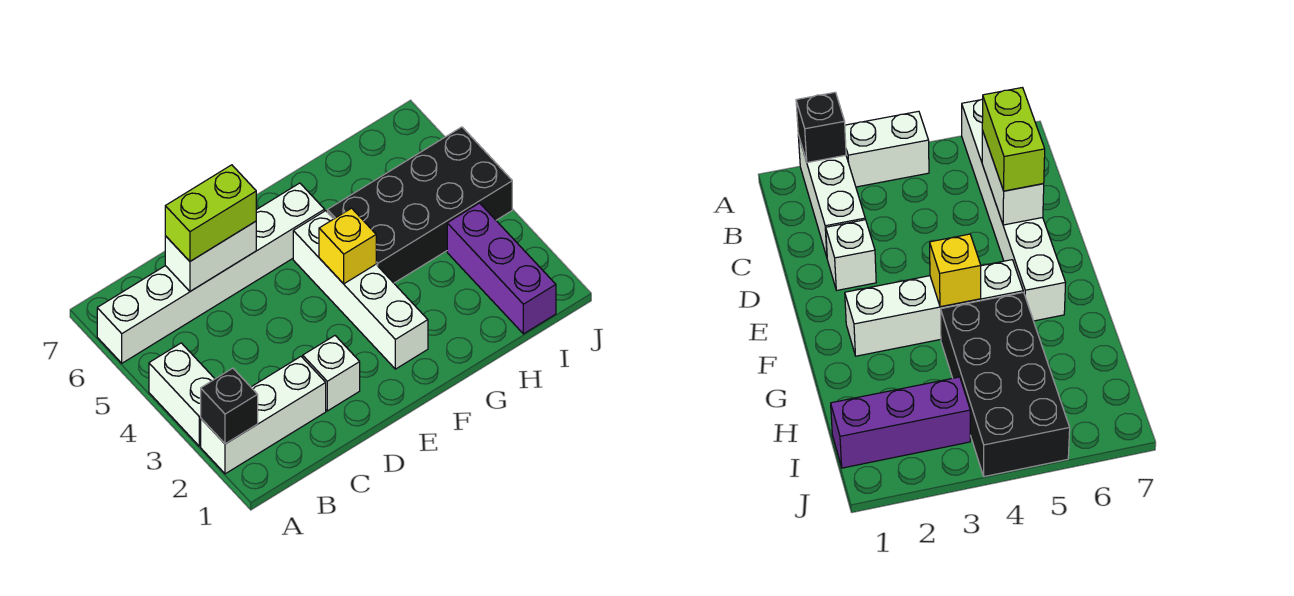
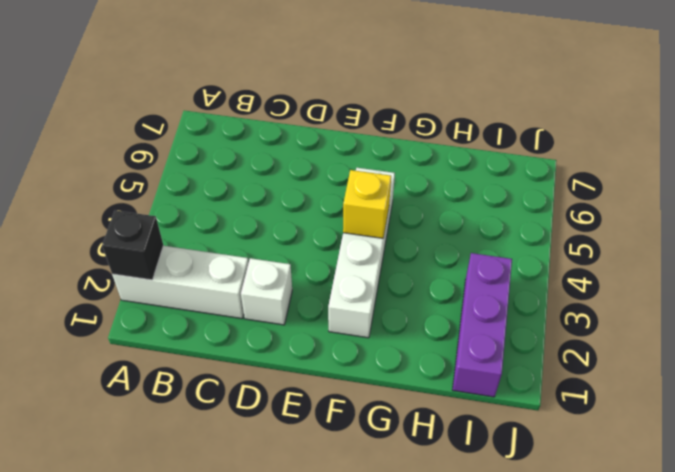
none -> white brick A3:A4 level 1
none -> white brick A6:F6 level 1

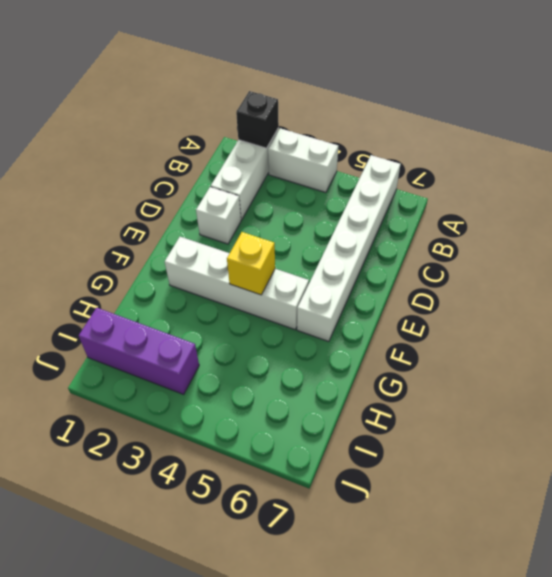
none -> black brick G4:J5 level 1
none -> white brick C6:D6 level 2

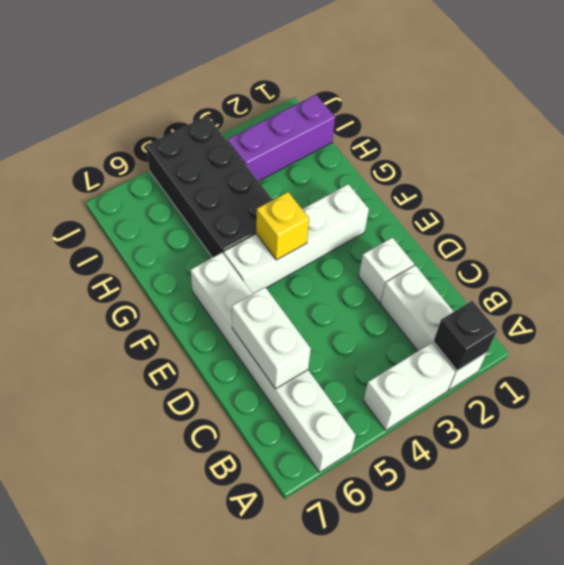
none -> lime brick C6:D6 level 3

